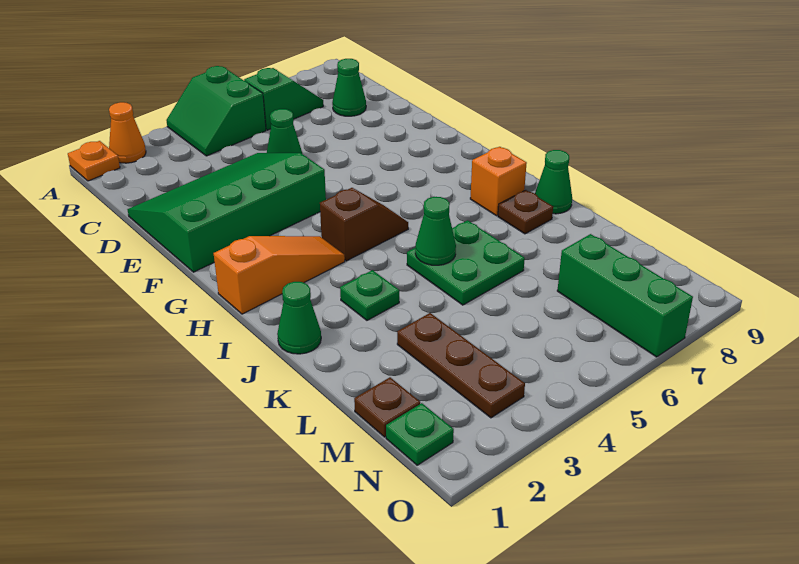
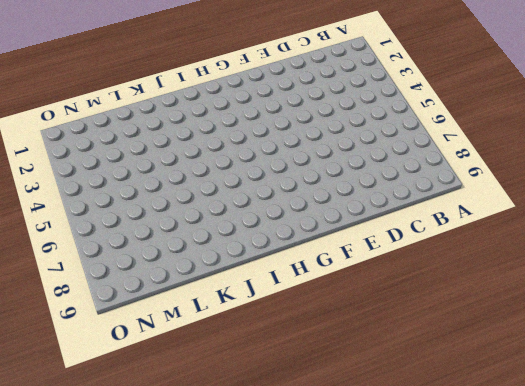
none -> orange plate A1 level 1
none -> orange cone A2 level 1
none -> green slope A4:B5 level 1 top 5

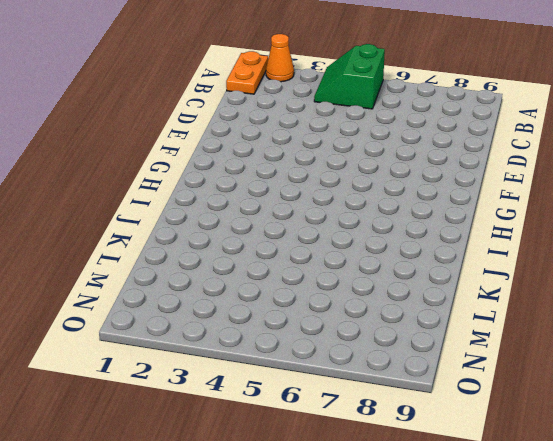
orange plate A1:B1 level 1 -> orange plate A1 level 1
none -> green slope B6:B7 level 1 top 6
none -> green cone C8 level 1
none -> green slope D1:F4 level 1 top F

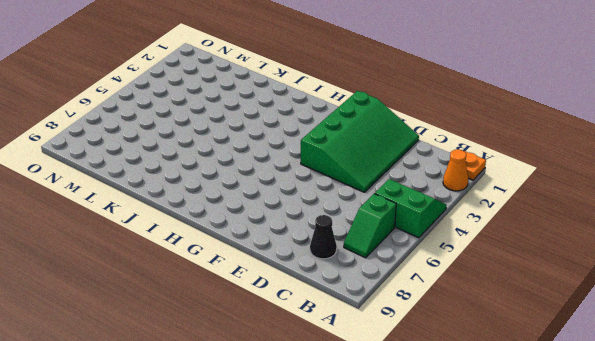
black cone C8 level 1 -> green cone C8 level 1
none -> green cone D5 level 1
none -> orange slope H1:H3 level 1 top 1
none -> brown slope H4:H5 level 1 top 4

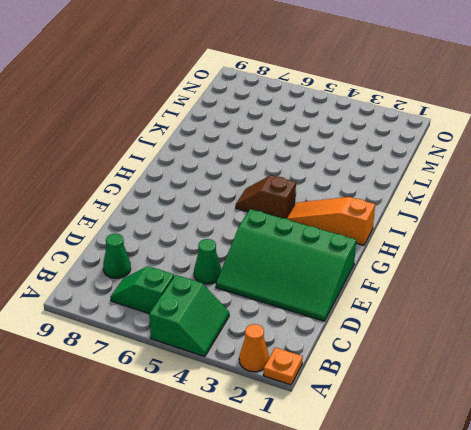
none -> orange brick I8 level 1
none -> green cone J1 level 1
none -> green plate J3 level 1

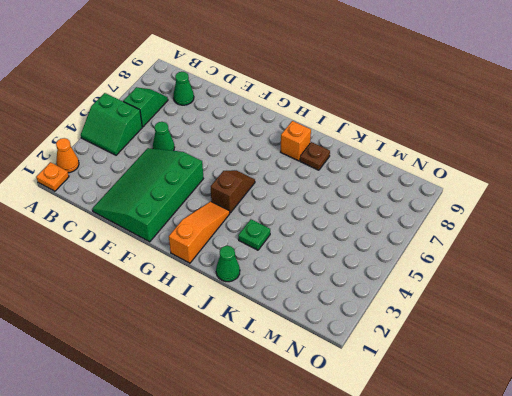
none -> green plate J5:K6 level 1
none -> green cone J9 level 1
none -> brown plate L3:N3 level 1

